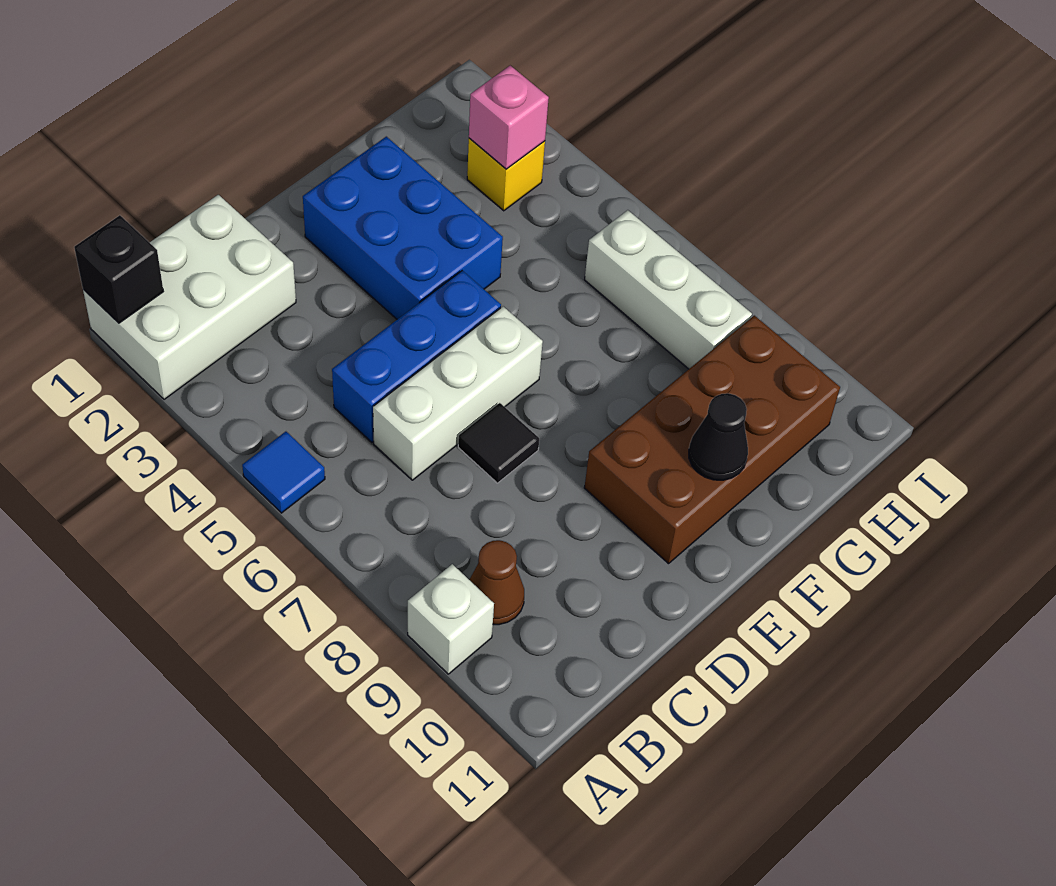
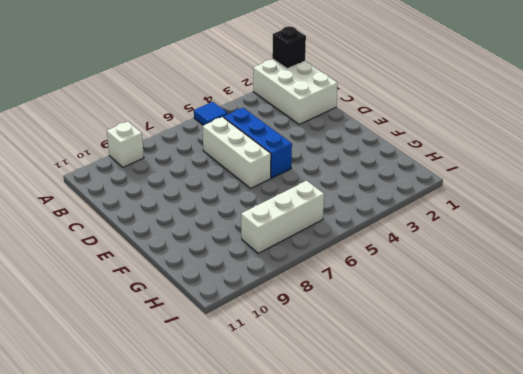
none -> brown cone B9 level 1
none -> black tile D7 level 1
none -> blue brick E2:F4 level 1

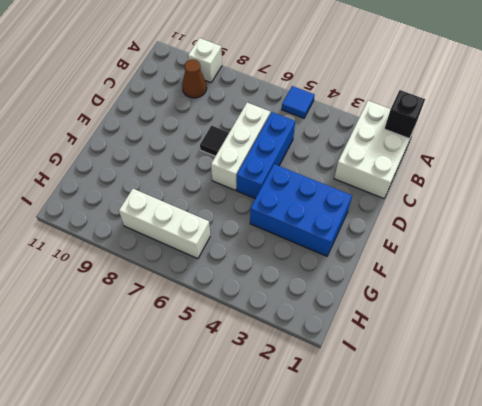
none -> brown brick E9:H10 level 1
none -> yellow brick H3 level 1
none -> black cone F10 level 2

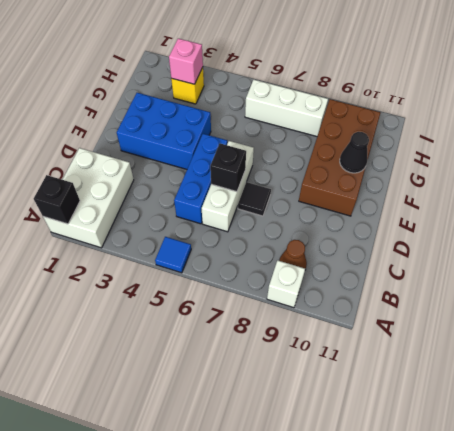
black brick D6 level 2 -> none

